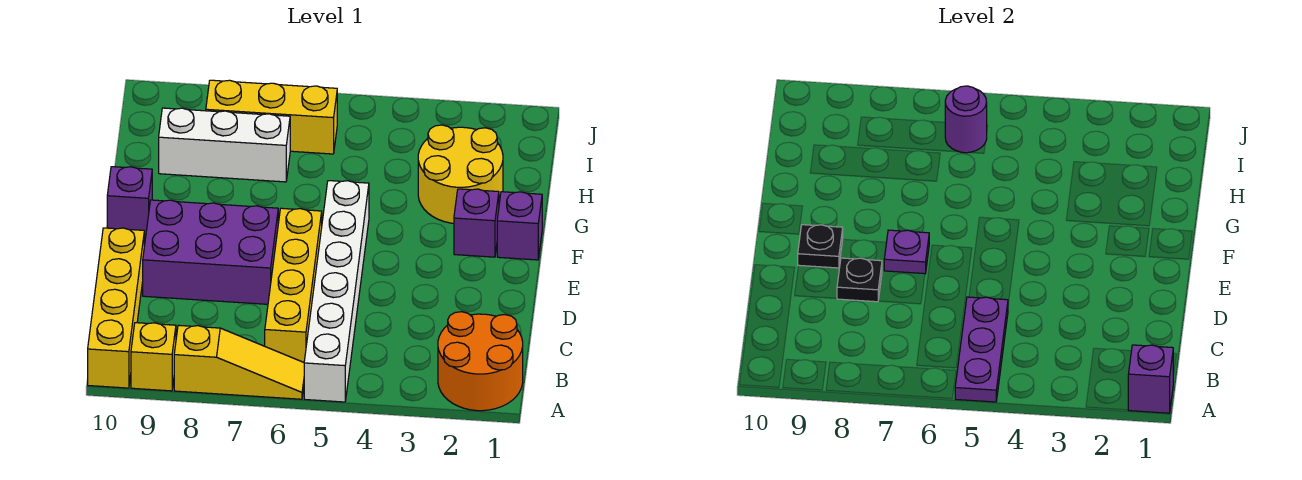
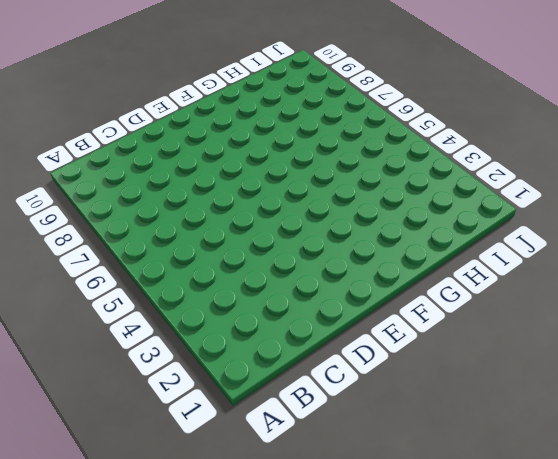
none -> orange round brick A1:B2 level 1
none -> white brick A5:F5 level 1
none -> yellow slope A6:A8 level 1 top 8

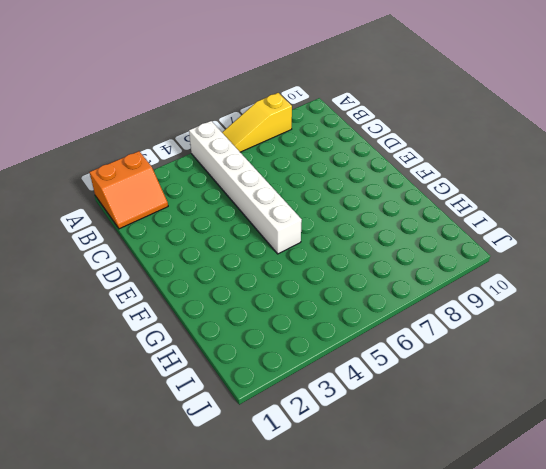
orange slope A1:B2 level 1 top A -> orange round brick A1:B2 level 1
none -> yellow brick A9 level 1
none -> yellow brick A10:D10 level 1
none -> yellow brick B6:E6 level 1

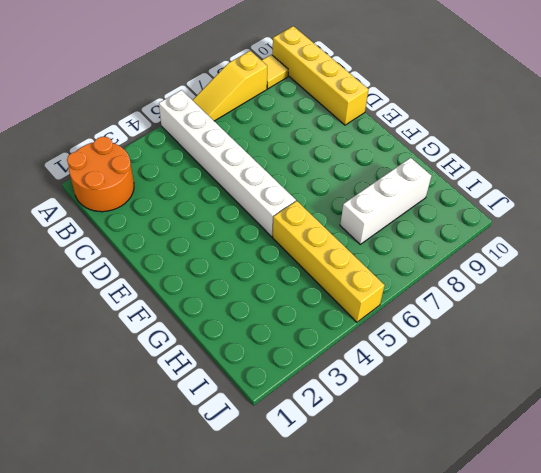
yellow tile A9 level 1 -> yellow brick A9 level 1
yellow brick G5:J5 level 1 -> yellow brick B6:E6 level 1
none -> purple brick D7:E9 level 1
none -> purple brick F1 level 1
none -> purple brick F2 level 1

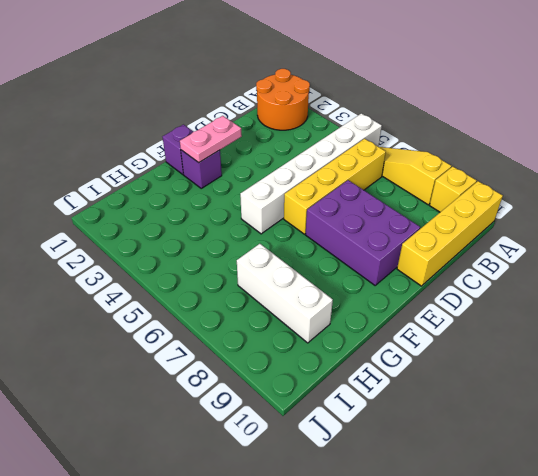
pink plate E2:F2 level 2 -> none
none -> purple brick F10 level 1
none -> yellow round brick G2:H3 level 1
none -> yellow brick I6:I8 level 1

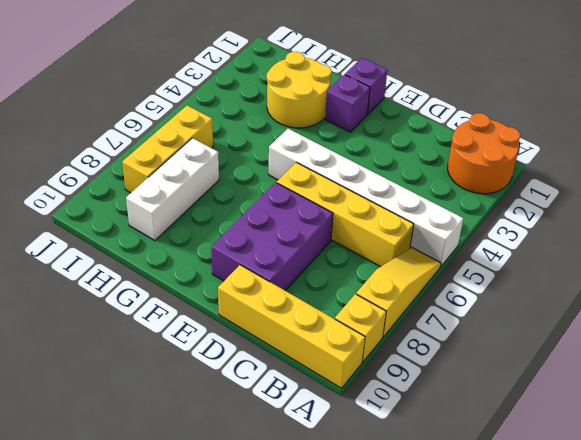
none -> purple brick F10 level 1
none -> purple brick A1 level 2
none -> purple plate A5:C5 level 2

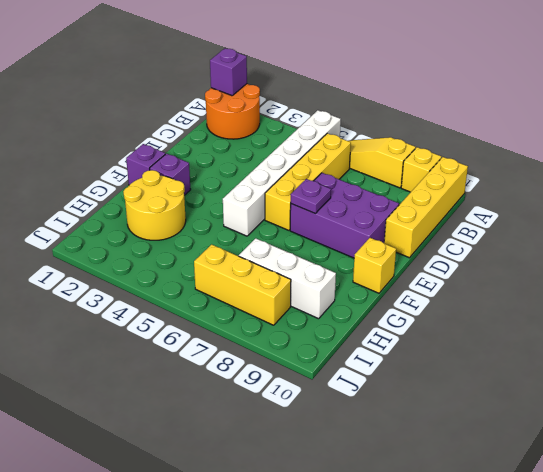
yellow brick F10 level 1 -> purple brick F10 level 1
none -> purple plate A5:C5 level 2
none -> black plate D8 level 2
none -> black plate E9 level 2

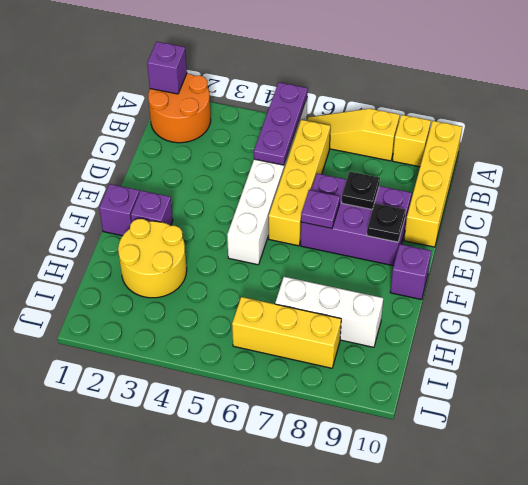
none -> purple round brick I6 level 2

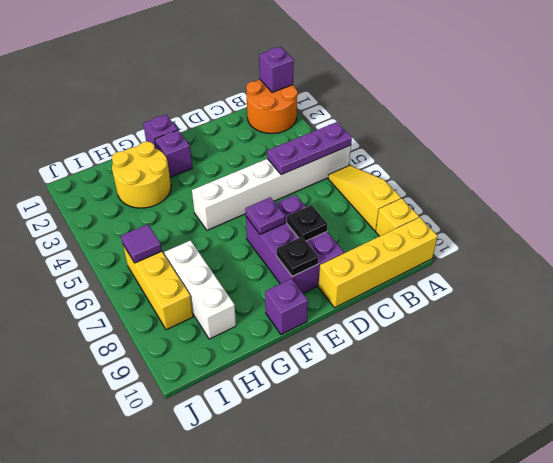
purple tile I6 level 2 -> purple round brick I6 level 2
none -> yellow brick B6:E6 level 1

